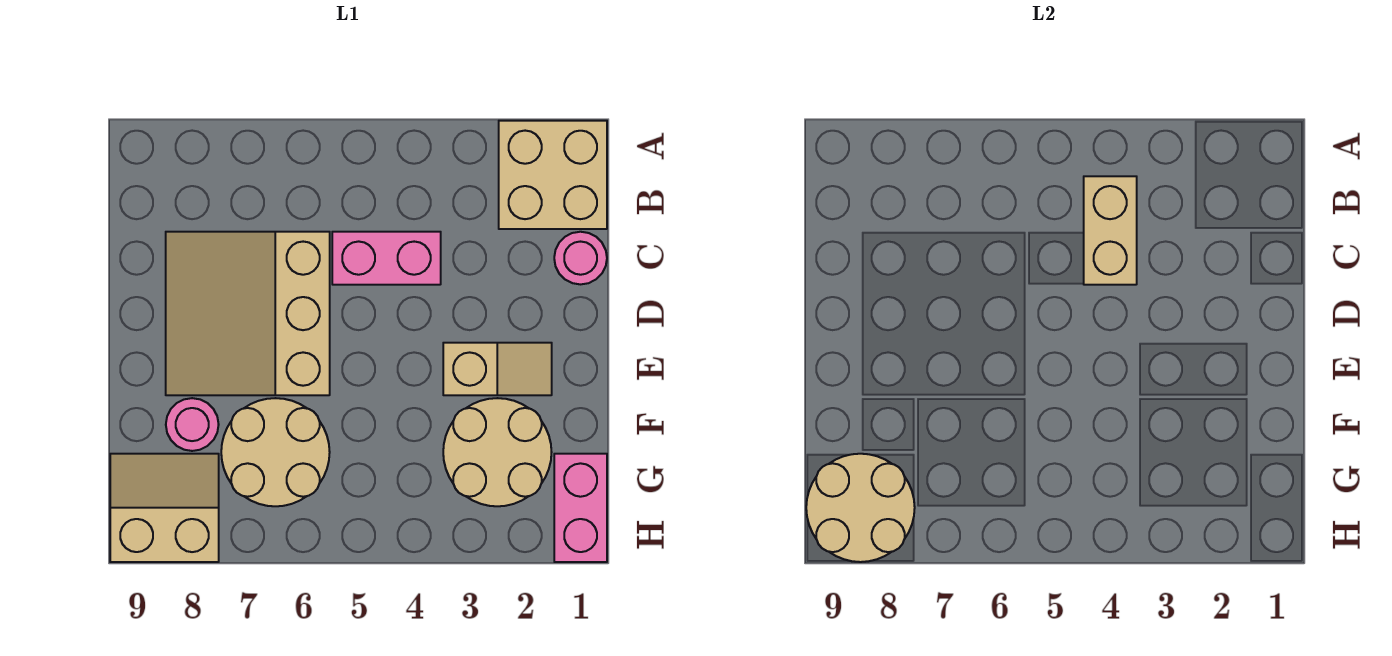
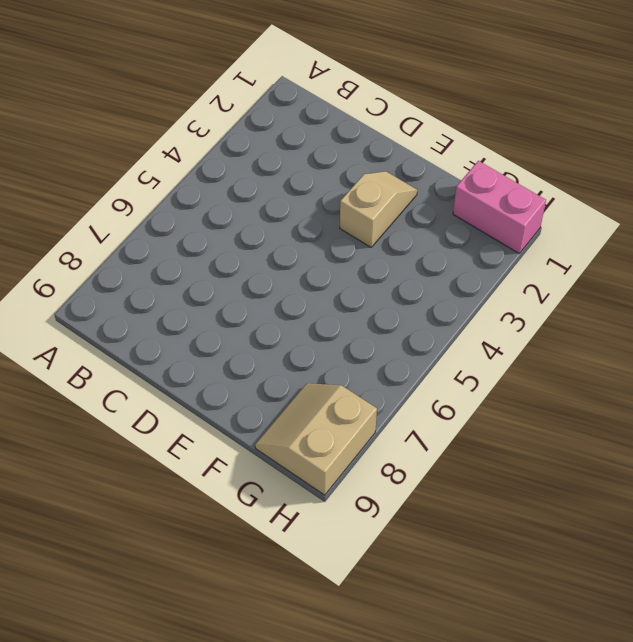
none -> tan brick A1:B2 level 1
none -> pink round brick C1 level 1
none -> pink brick C4:C5 level 1

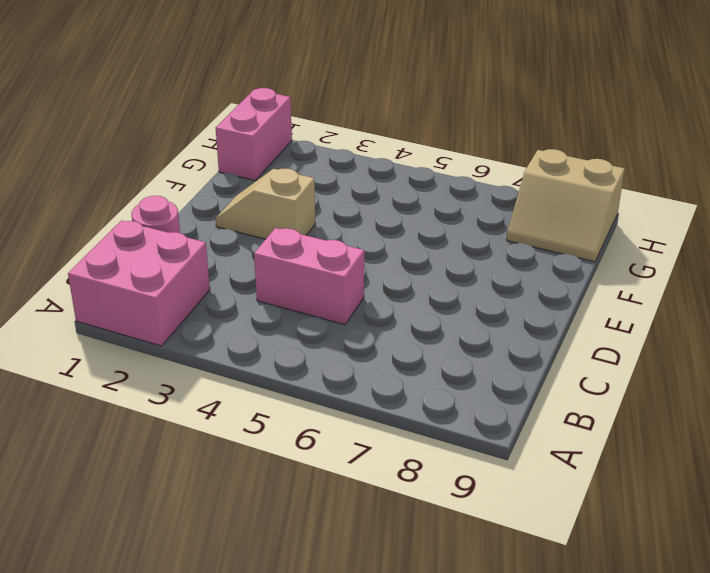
pink brick A1:B2 level 1 -> tan brick A1:B2 level 1
none -> tan slope C6:E8 level 1 top 6
none -> tan round brick F2:G3 level 1
none -> tan round brick F6:G7 level 1

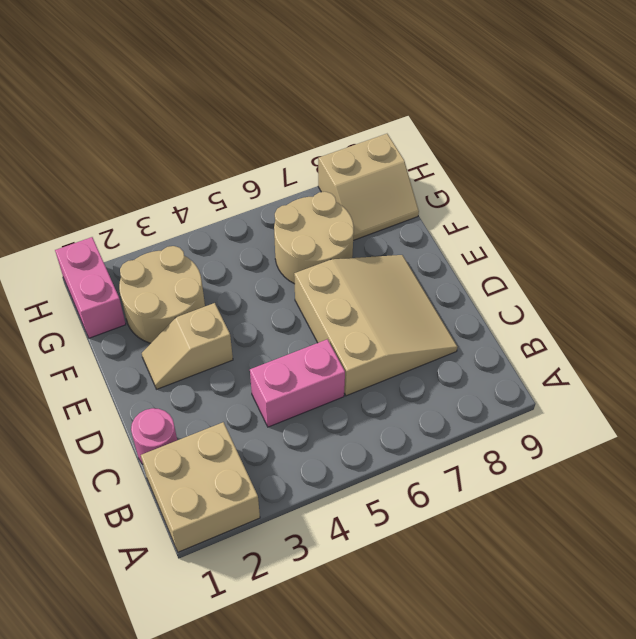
none -> pink round brick F8 level 1
none -> tan brick B4:C4 level 2
none -> tan round brick G8:H9 level 2

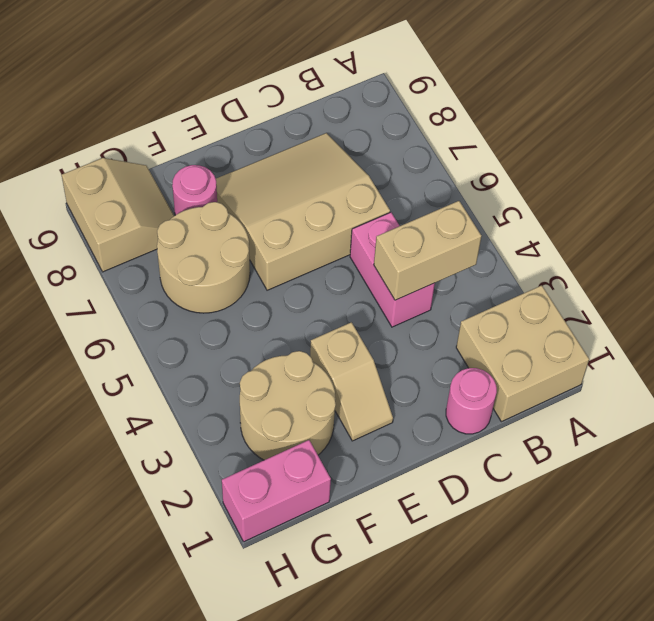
none -> tan round brick G8:H9 level 2

